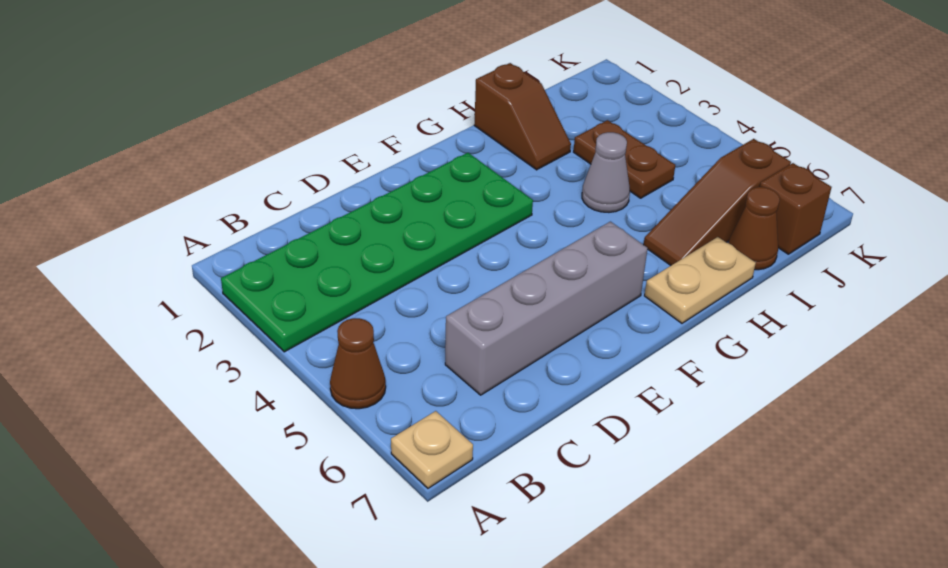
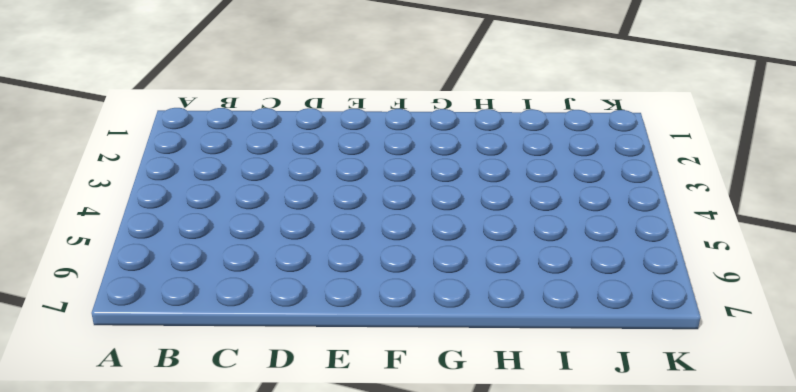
none -> green plate A2:F3 level 1
none -> brown cone A5 level 1

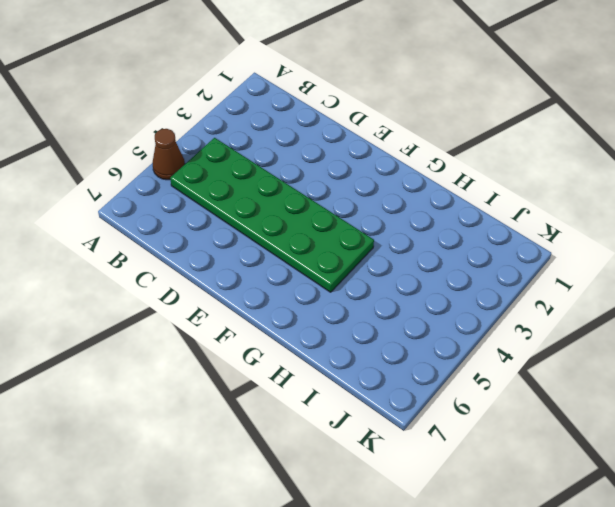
green plate B4:G5 level 1 -> green plate A2:F3 level 1
none -> tan plate A7 level 1
none -> grey brick C6:F6 level 1

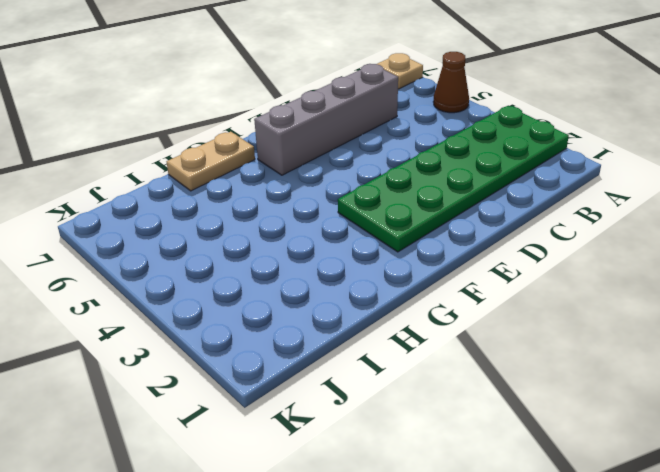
none -> brown slope H1:H2 level 1 top 1
none -> grey cone H4 level 1

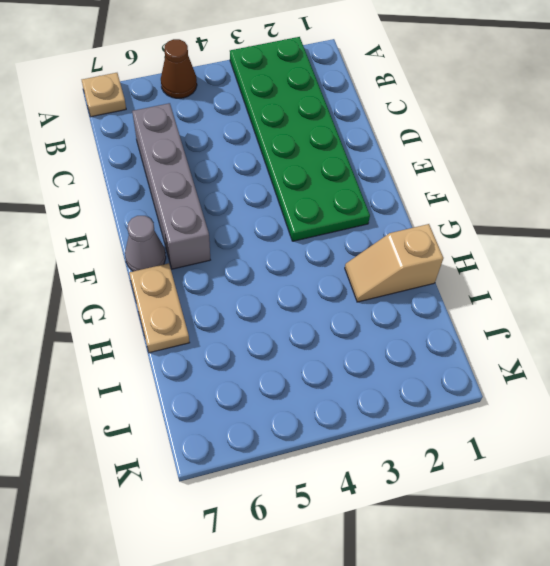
grey cone F7 level 1 -> grey cone H4 level 1
tan slope H1:H2 level 1 top 1 -> brown slope H1:H2 level 1 top 1
none -> brown slope H6:J6 level 1 top J
none -> brown plate I3:I4 level 1

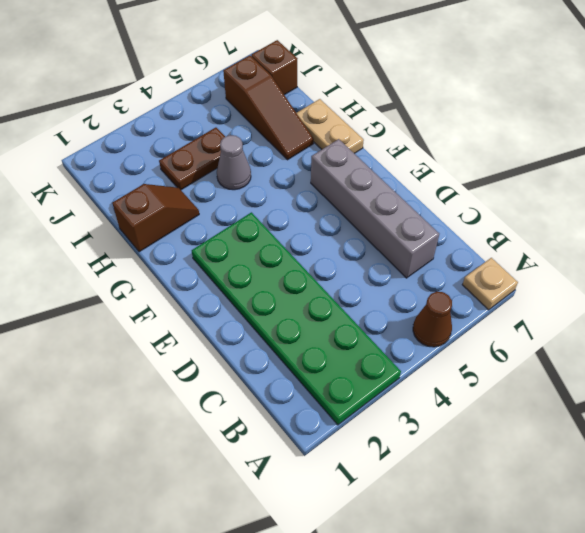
none -> brown cone I7 level 1

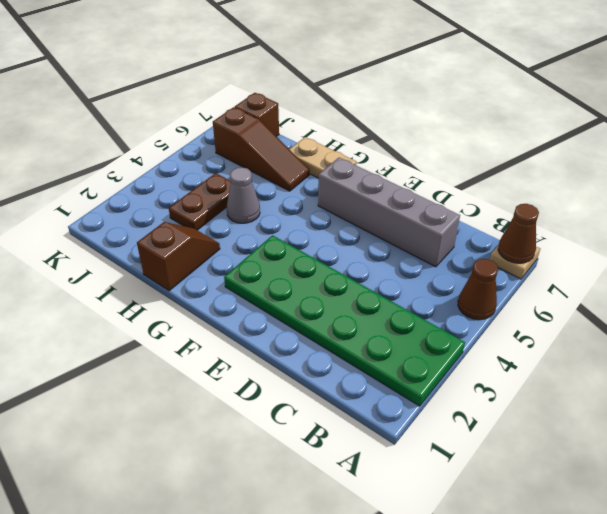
brown cone A7 level 2 -> brown cone I7 level 1

